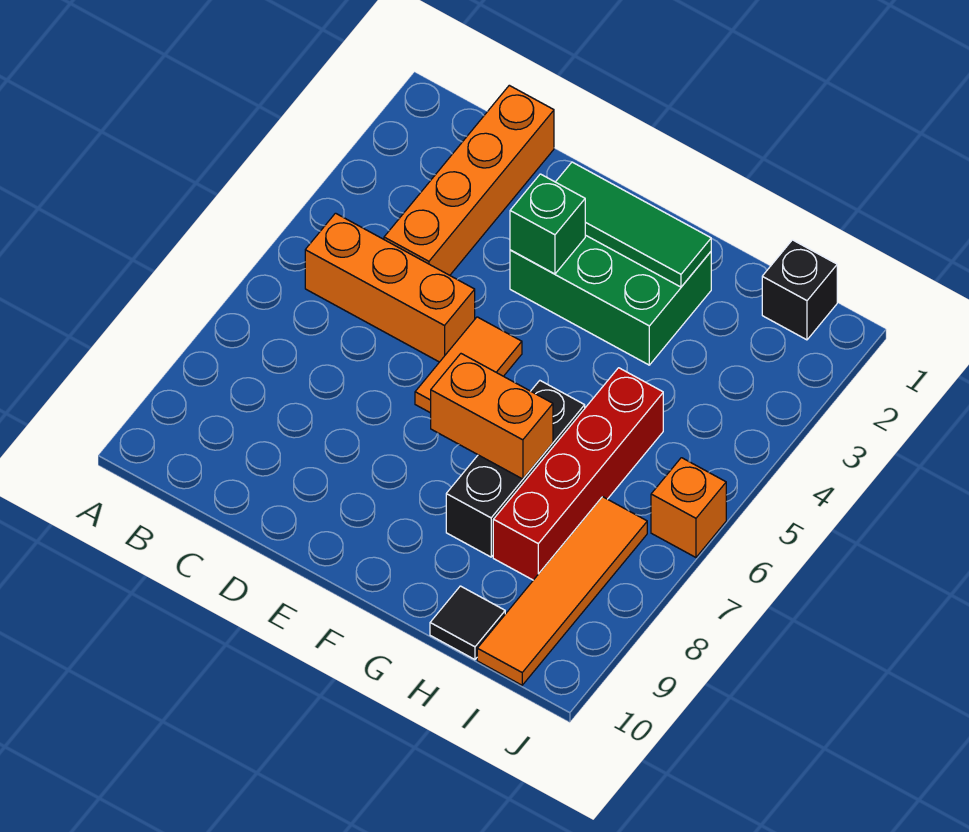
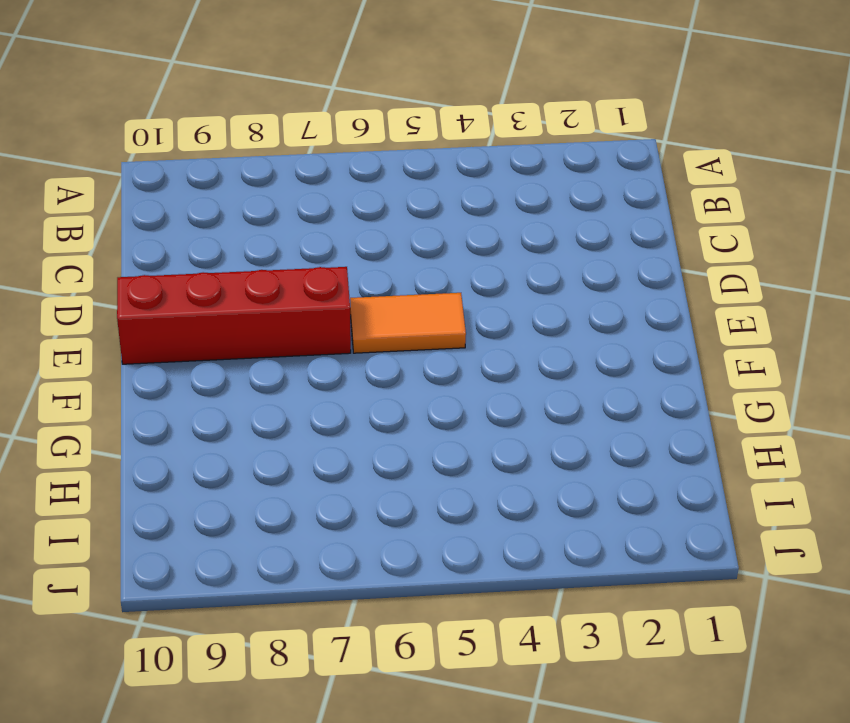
red brick E7:E10 level 1 -> red brick H5:H8 level 1
none -> orange brick B5:D5 level 1
none -> orange brick C1:C4 level 1
none -> green brick E2:G3 level 1

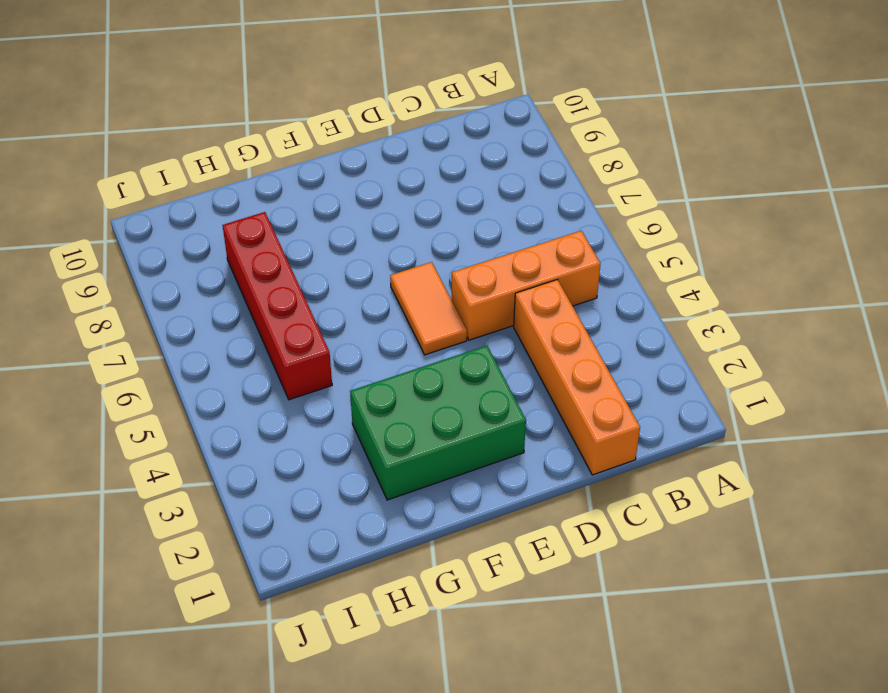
none -> black brick G6:G8 level 1
none -> black tile H10 level 1
none -> black brick I1 level 1

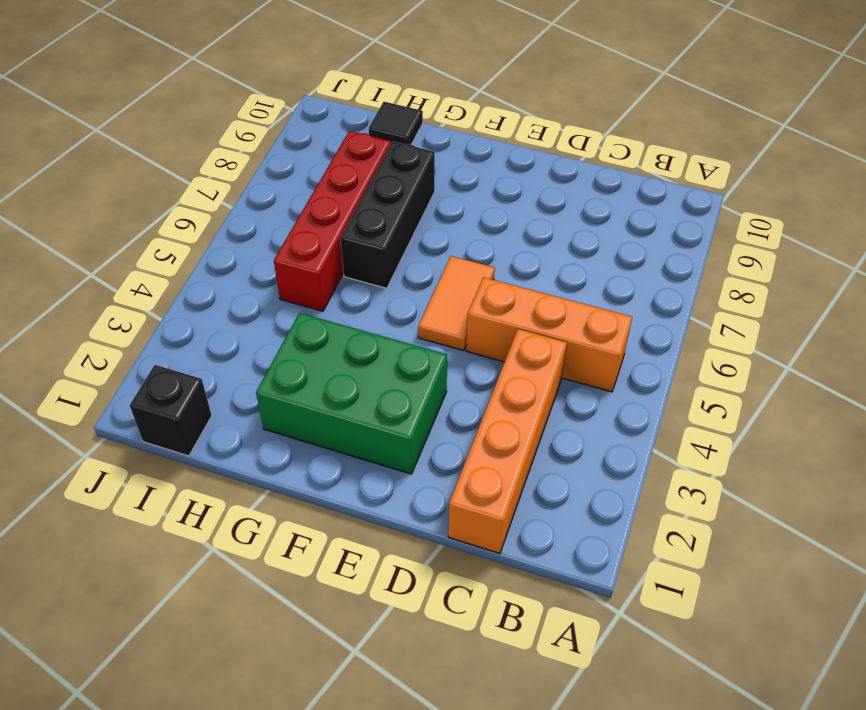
none -> orange tile I7:I10 level 1
none -> orange brick J6 level 1
none -> green tile E2:G2 level 2

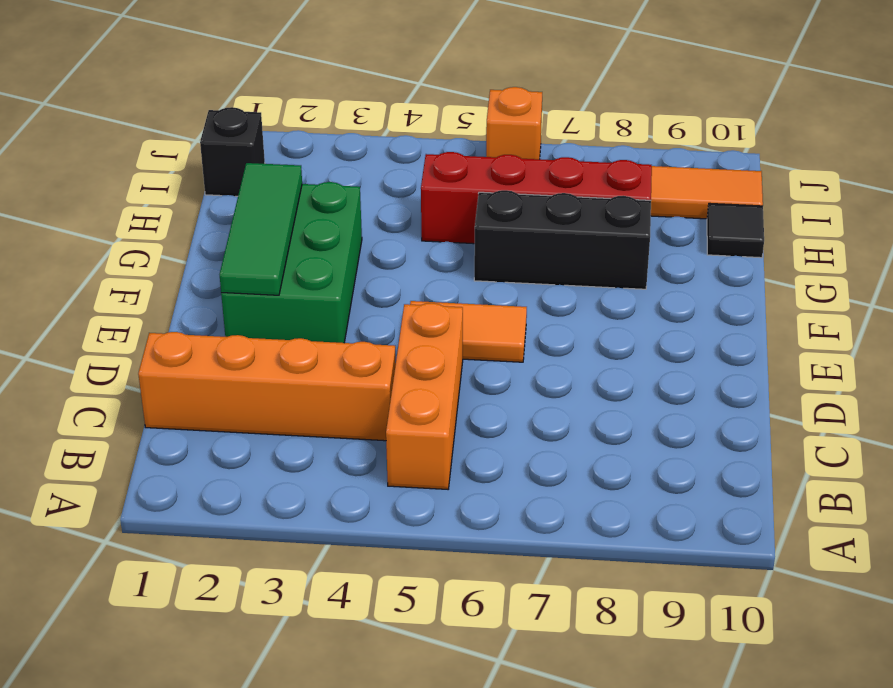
none -> green brick E3 level 2
none -> orange brick F7:G7 level 2

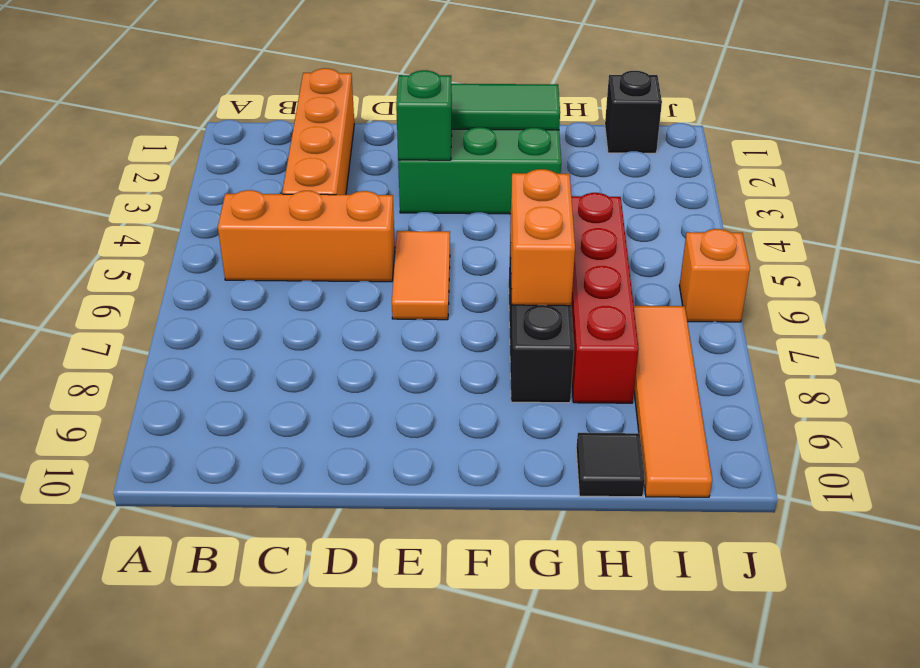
orange brick G6:G7 level 2 -> orange brick F7:G7 level 2

